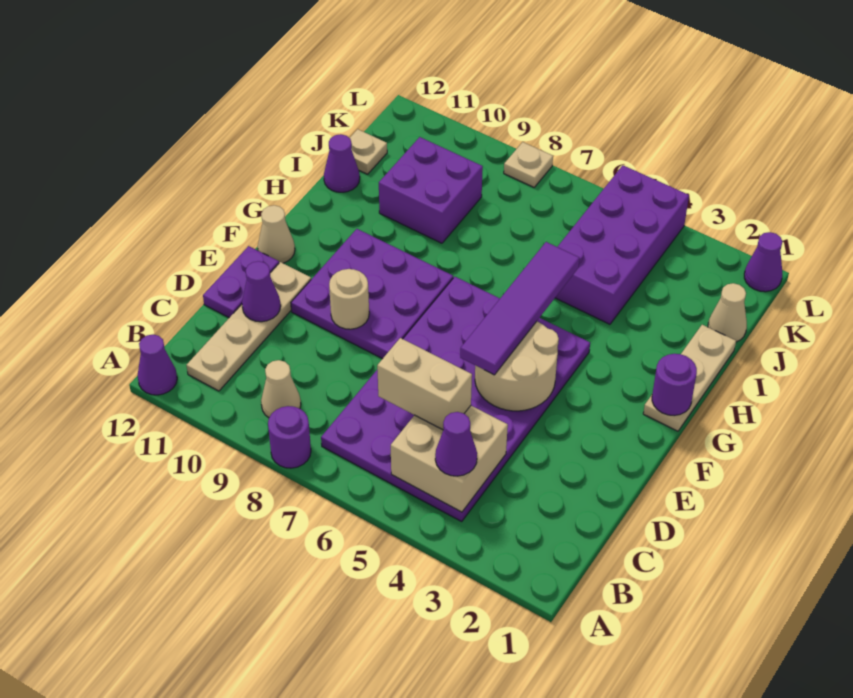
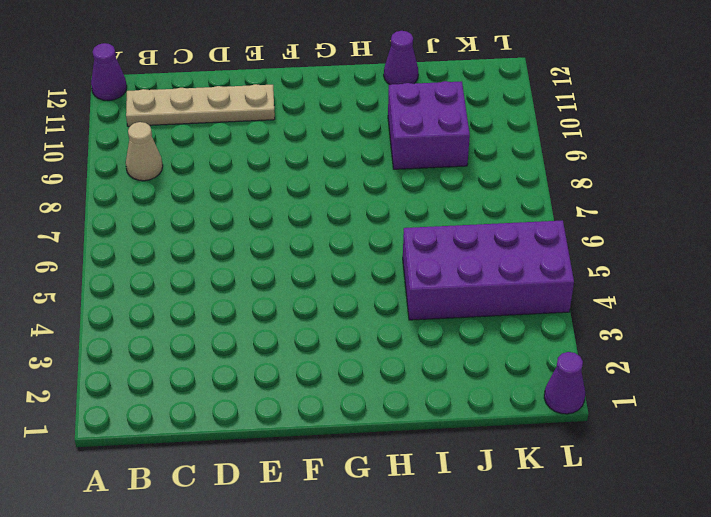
none -> purple round brick A8 level 1
none -> purple plate B4:G7 level 1
none -> purple plate D12:E12 level 1

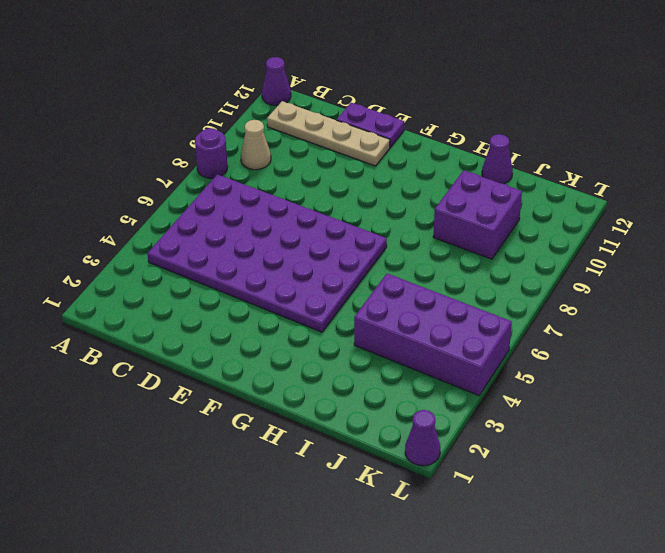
none -> purple plate E8:G10 level 1
none -> tan cone F12 level 1
none -> tan plate G1:I1 level 1

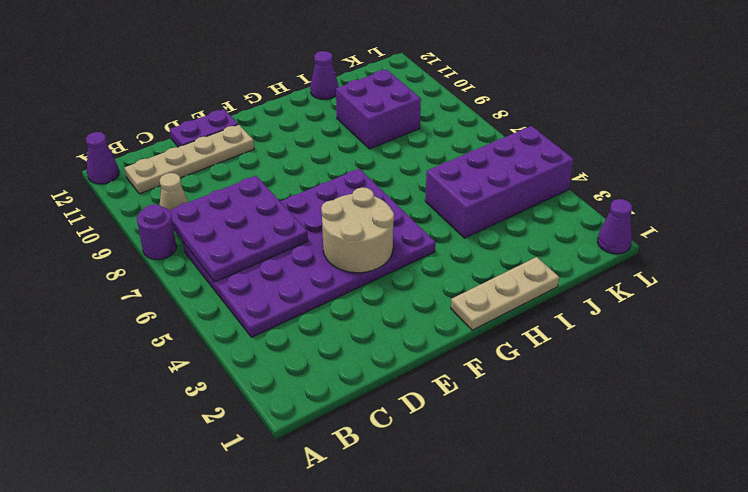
purple plate B6:D8 level 2 -> purple plate E8:G10 level 1
none -> tan cone F12 level 1
none -> tan cone J1 level 1
none -> tan plate J12 level 1

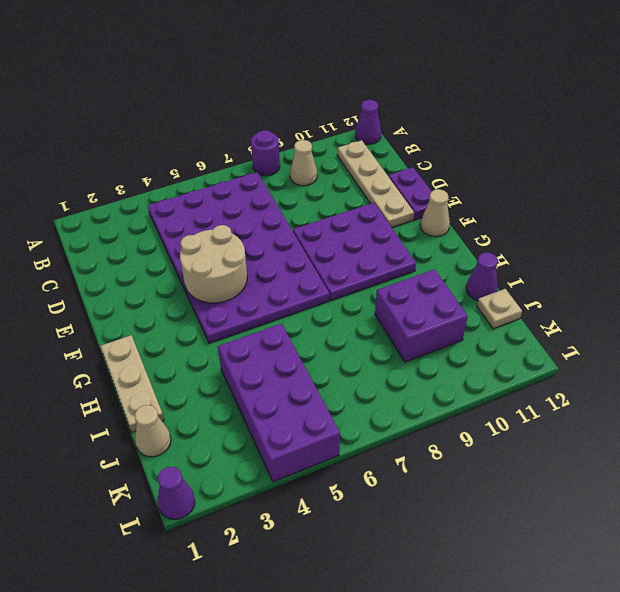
none -> tan plate L8 level 1
none -> tan brick B4:C5 level 2
none -> purple cone D11 level 2

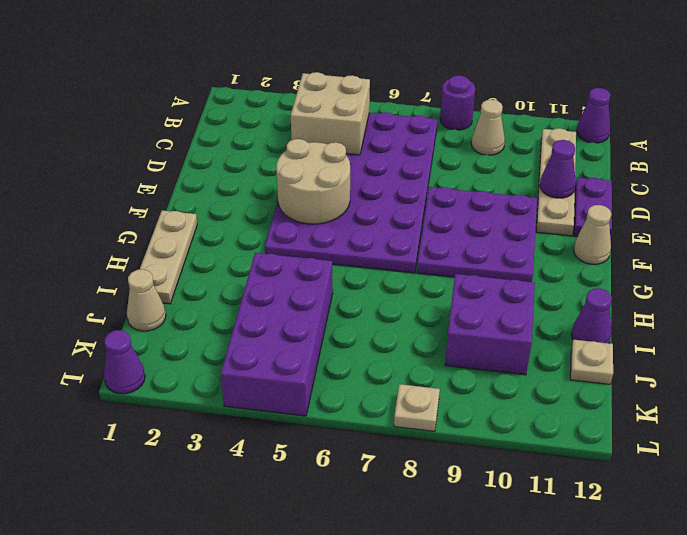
none -> tan round brick E9 level 2
none -> purple round brick G1 level 2
none -> purple cone B4 level 3

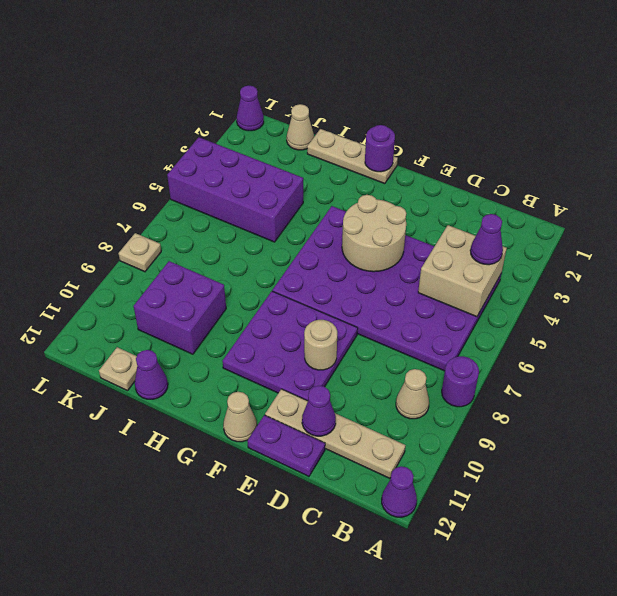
none -> tan brick C5:C6 level 3
none -> purple tile E5:H5 level 3

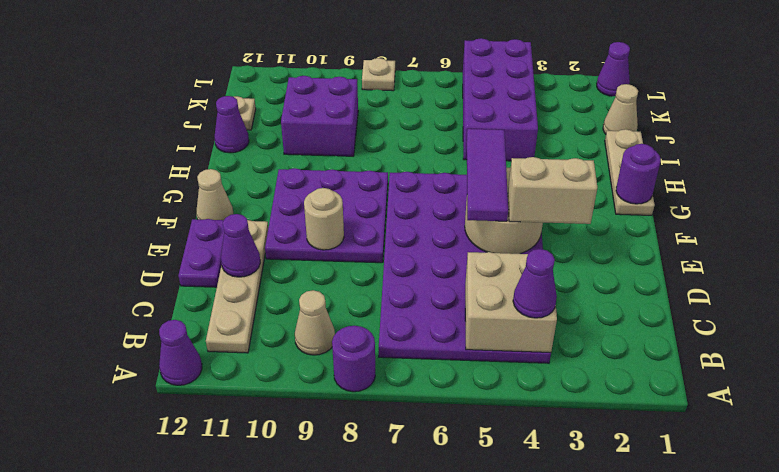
tan brick E3:E4 level 3 -> tan brick C5:C6 level 3
purple tile E5:G5 level 3 -> purple tile E5:H5 level 3

